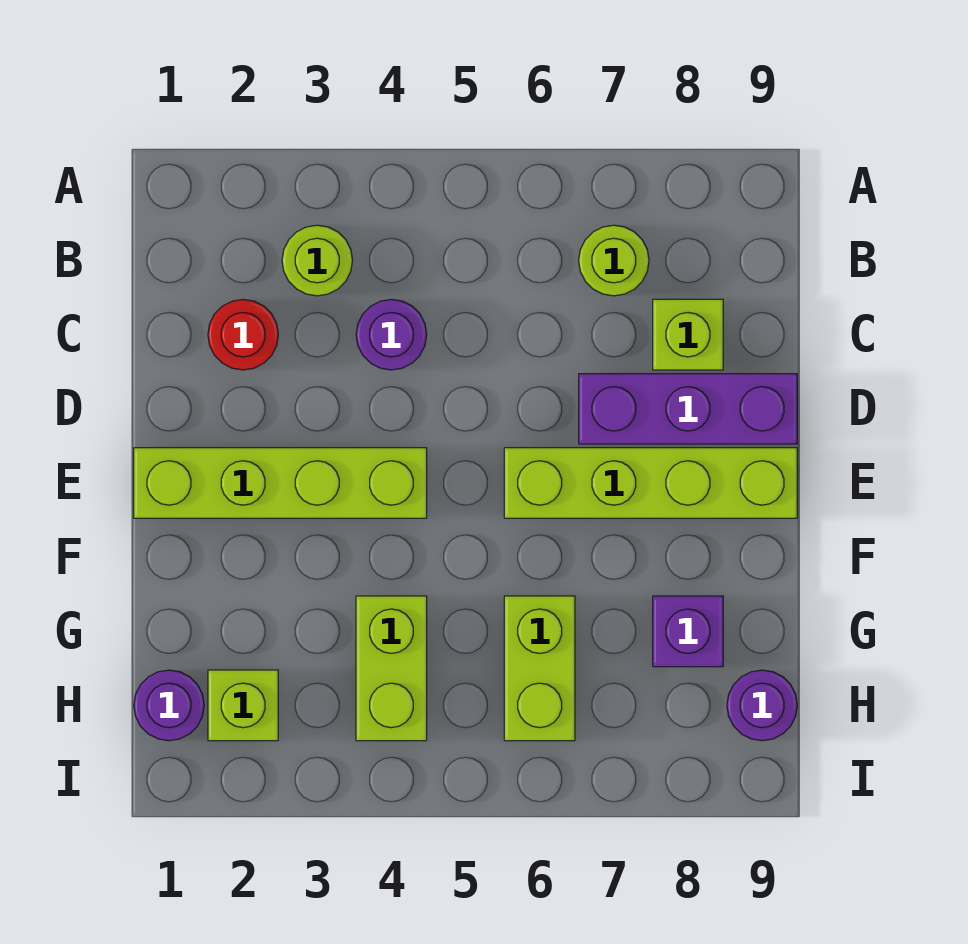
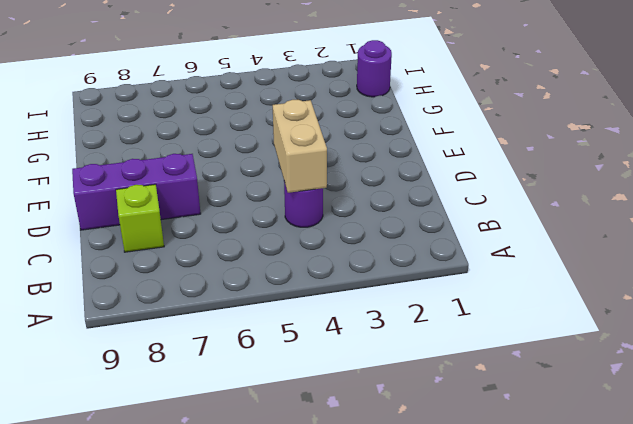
tan brick C4:D4 level 2 -> none
none -> lime round brick B3 level 1
none -> lime round brick B7 level 1
none -> red round brick C2 level 1

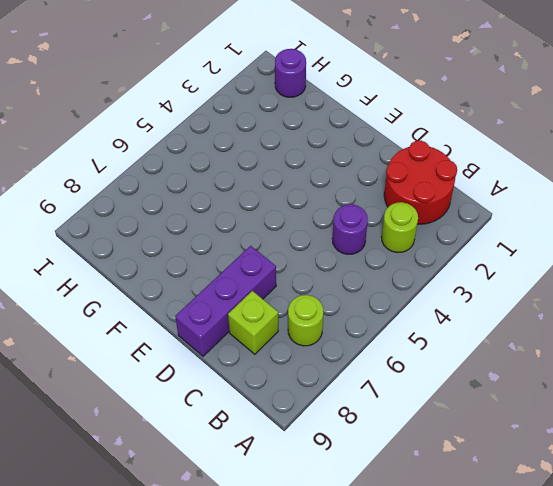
red round brick B1:C2 level 1 -> red round brick C2 level 1
none -> lime brick E1:E4 level 1
none -> lime brick E6:E9 level 1
none -> lime brick G4:H4 level 1

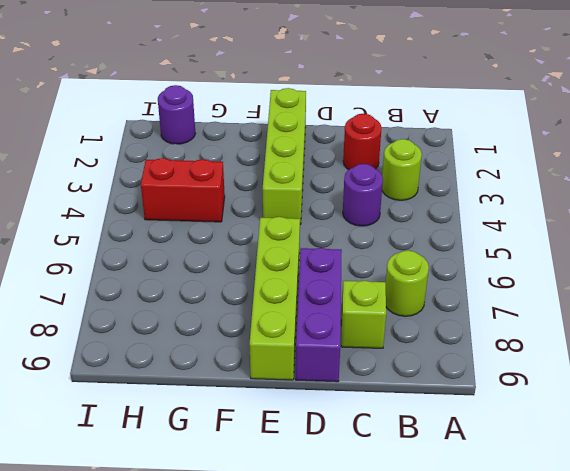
red brick G4:H4 level 1 -> lime brick G4:H4 level 1
none -> lime brick G6:H6 level 1
none -> purple brick G8 level 1
none -> lime brick H2 level 1

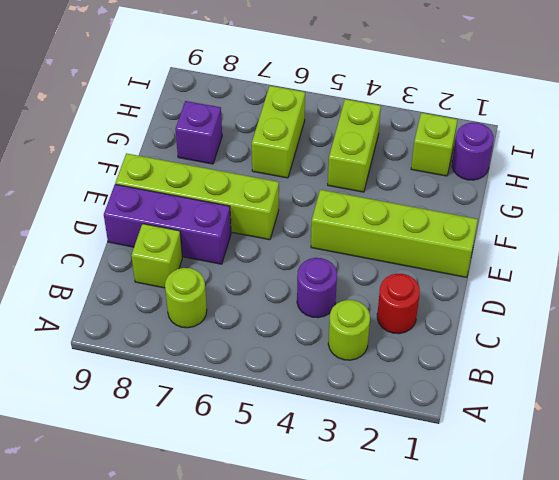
none -> purple round brick H9 level 1

